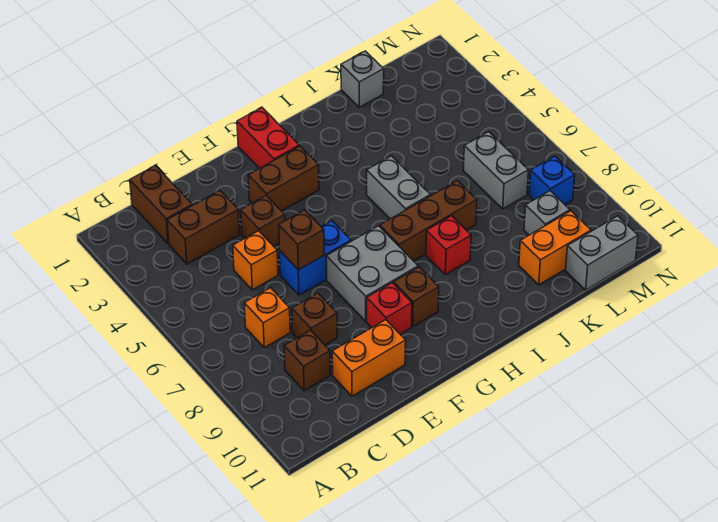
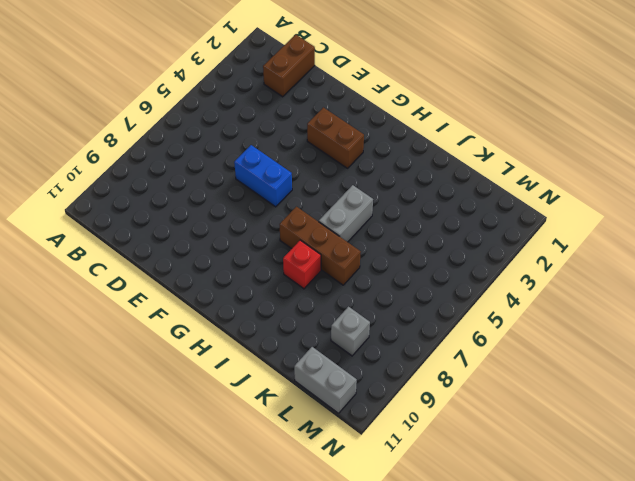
none -> brown brick C3:D3 level 1
none -> orange brick C7 level 1
none -> brown brick C9 level 1

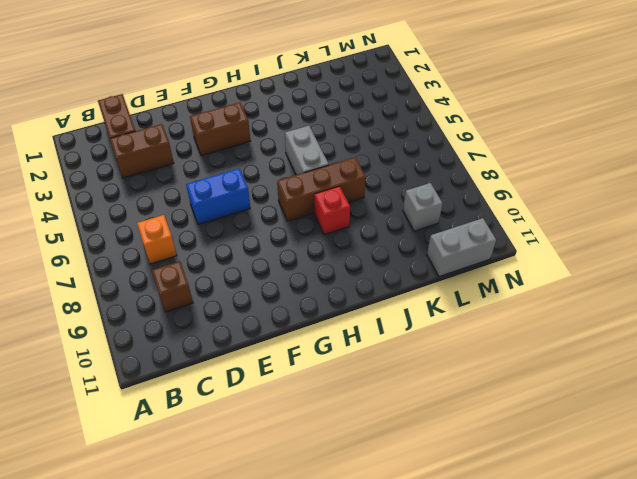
none -> orange brick D5 level 1
none -> brown brick D8 level 1
none -> orange brick D10:E10 level 1

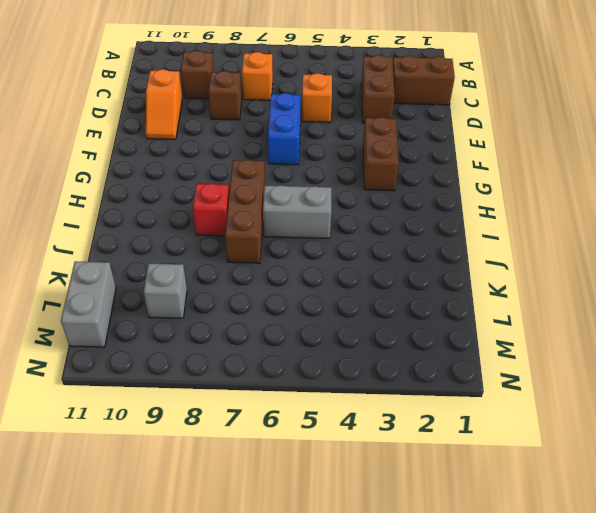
orange slope D10:E10 level 1 top D -> orange brick D10:E10 level 1
none -> brown brick E4 level 1
none -> grey brick F7:G8 level 1
none -> red brick F9 level 1

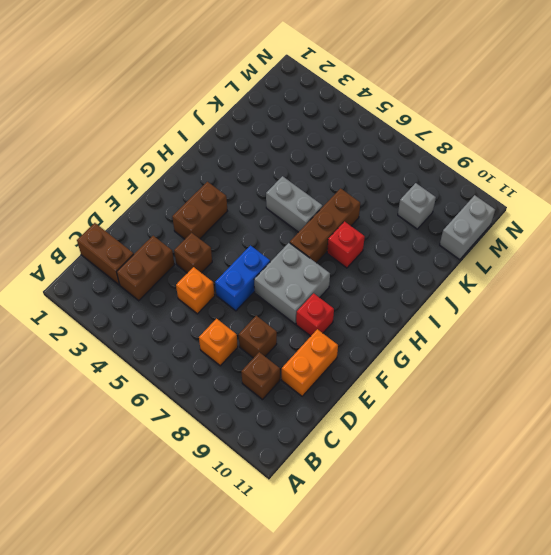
none -> red brick G1:G2 level 1
none -> brown brick G9 level 1
none -> grey brick K1 level 1

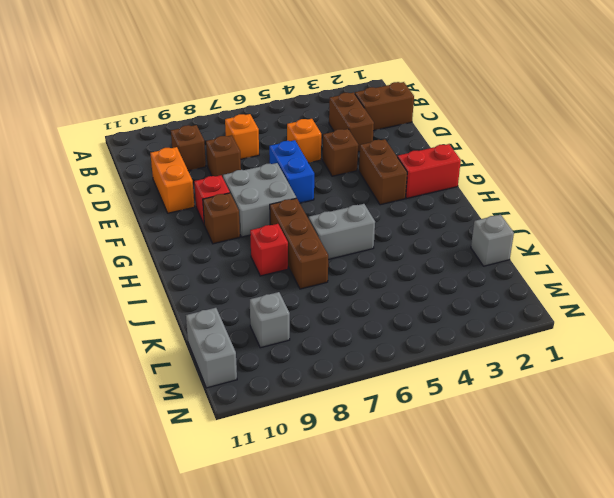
none -> orange brick K10:L10 level 1
none -> grey brick L6:L7 level 1
none -> blue brick M8 level 1

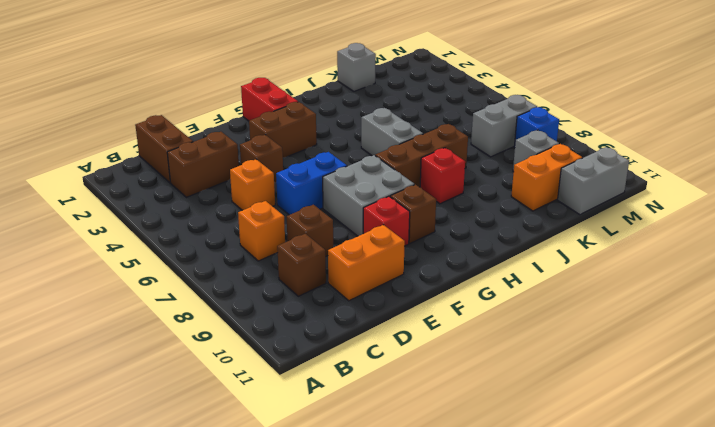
grey brick L7:M7 level 1 -> grey brick L6:L7 level 1
none -> brown brick E6 level 2

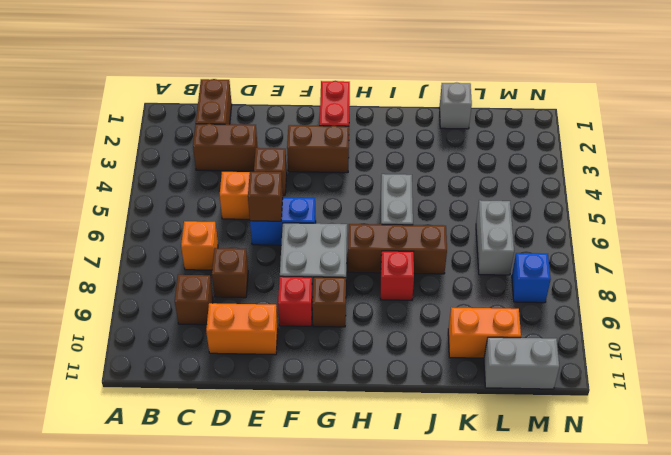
none -> grey brick L9 level 1

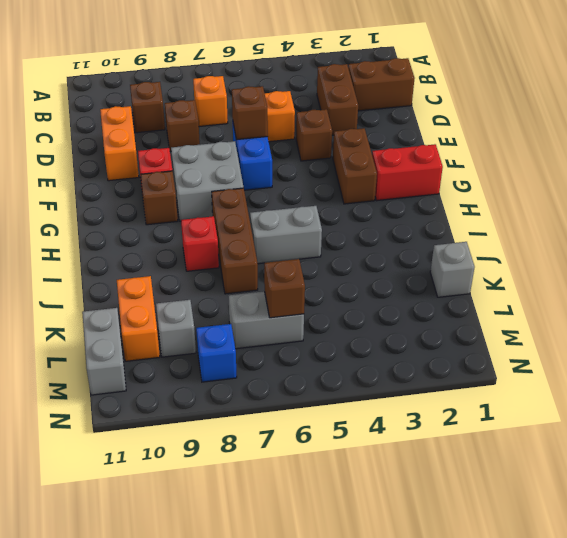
brown brick L6 level 2 -> none

